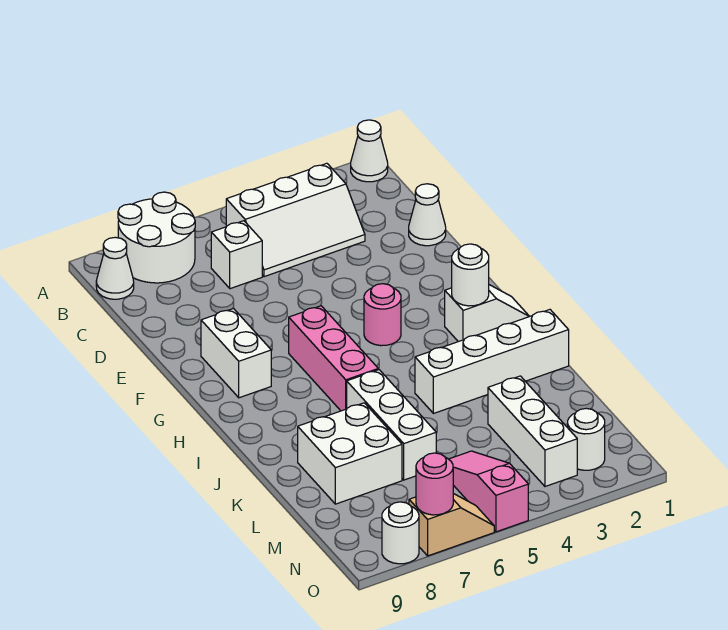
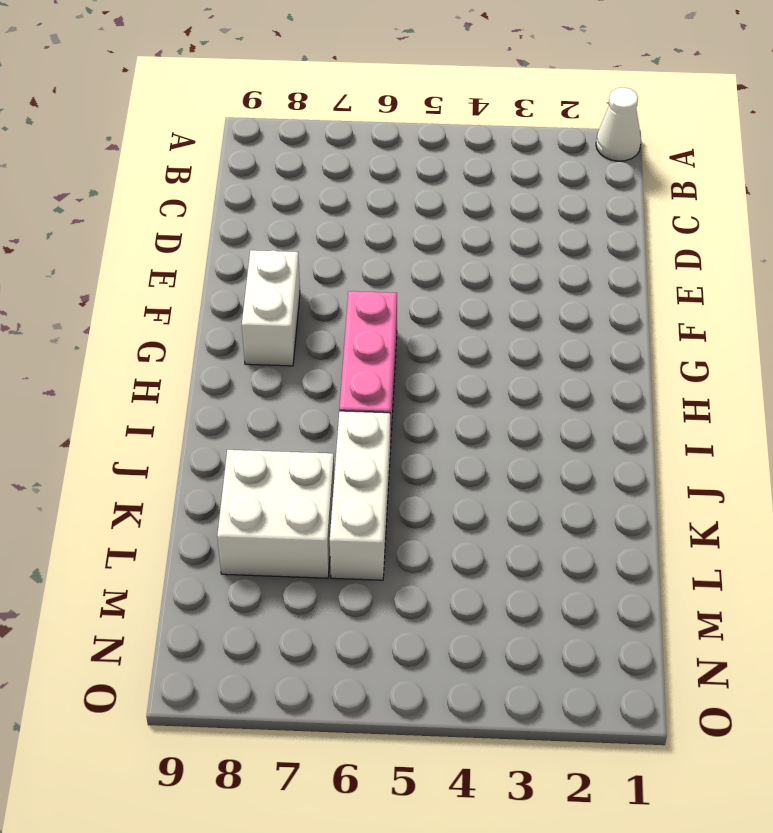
none -> white round brick A7:B8 level 1
none -> white slope B3:C5 level 1 top B
none -> white cone B9 level 1

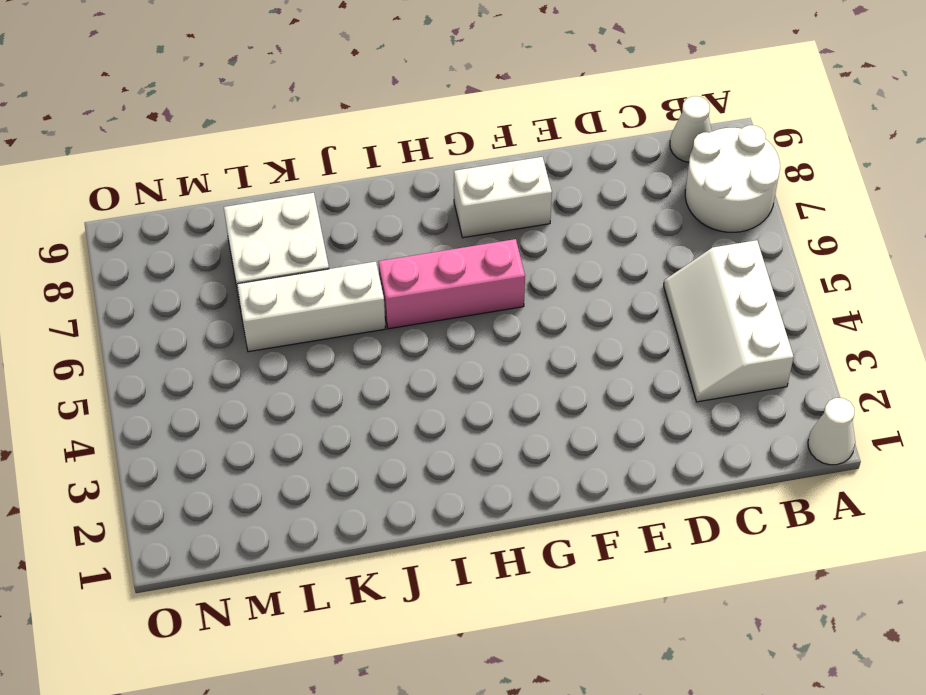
none -> white brick C6 level 1
none -> white cone D1 level 1
none -> pink round brick G4 level 1

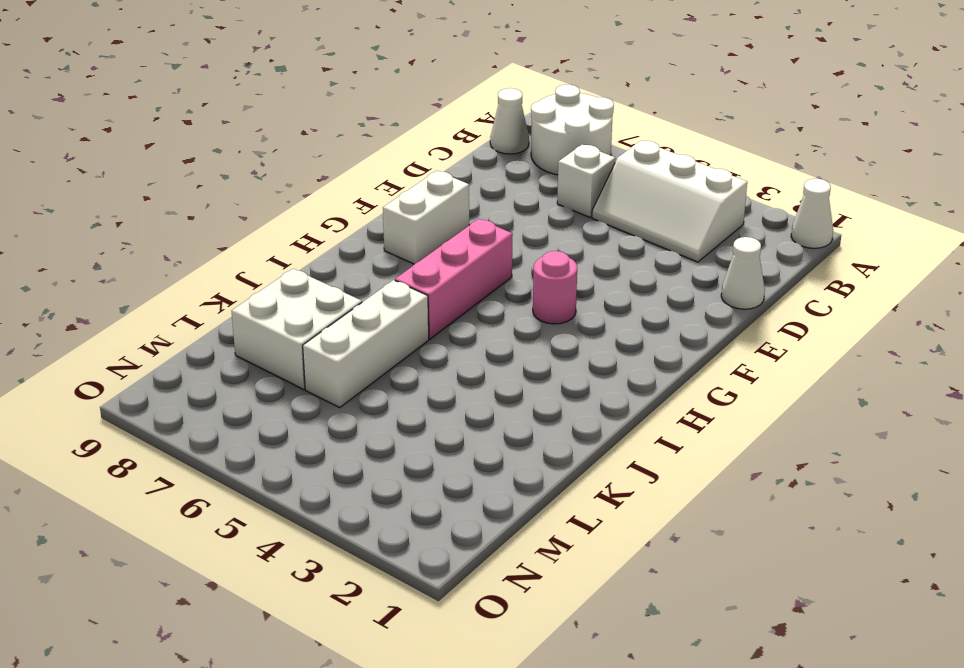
none -> white slope H1:H2 level 1 top 2
none -> white brick J1:J4 level 1
none -> white brick L3:N3 level 1

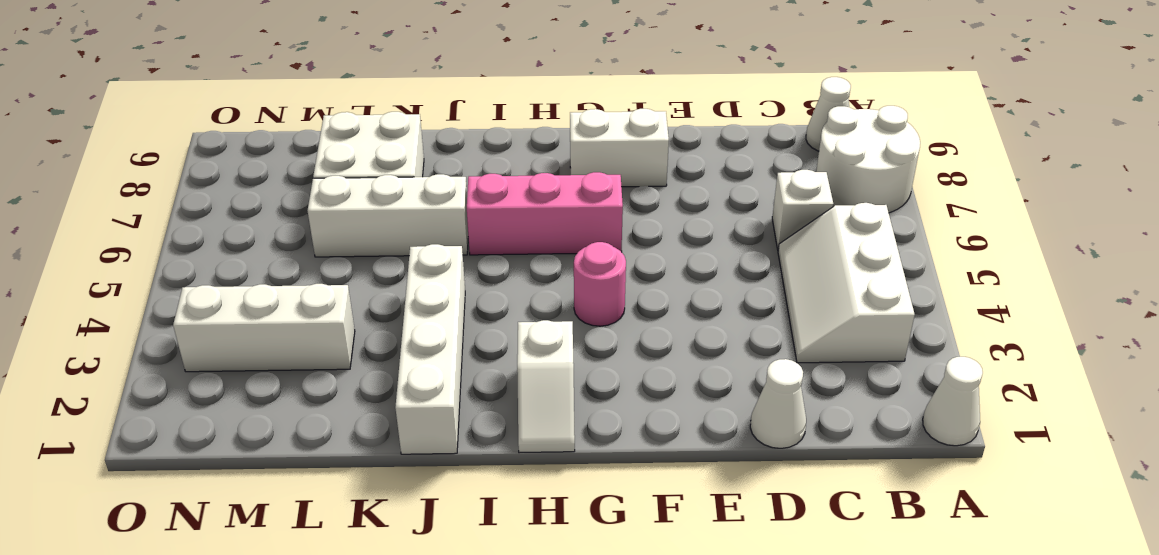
none -> pink slope M5:O5 level 1 top O
none -> white round brick N2 level 1
none -> tan slope O6:O7 level 1 top 7

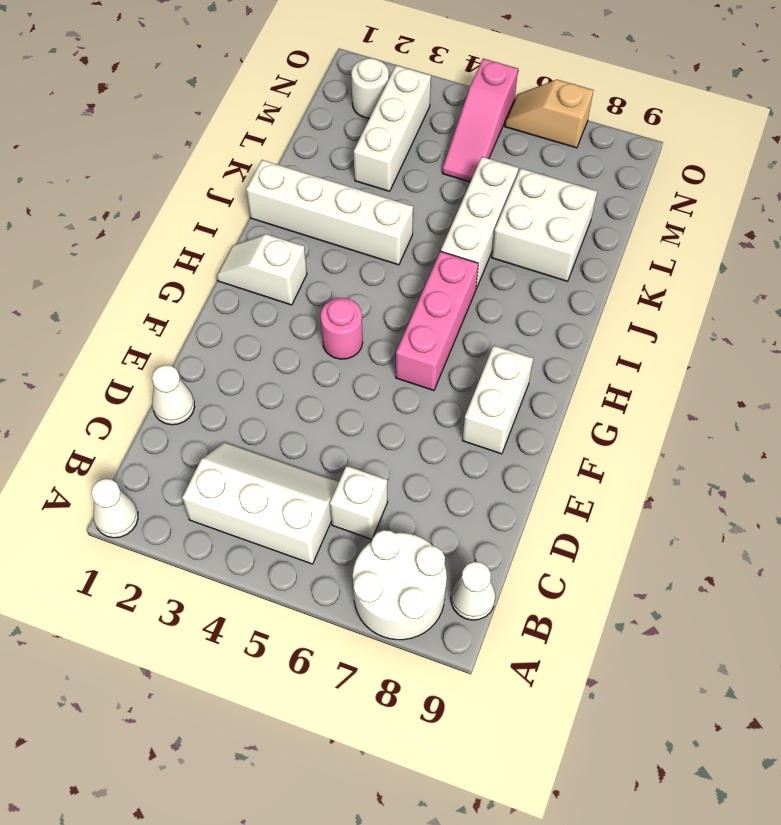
none -> white round brick O8 level 1
none -> white round brick H2 level 2
none -> pink round brick O7 level 2

